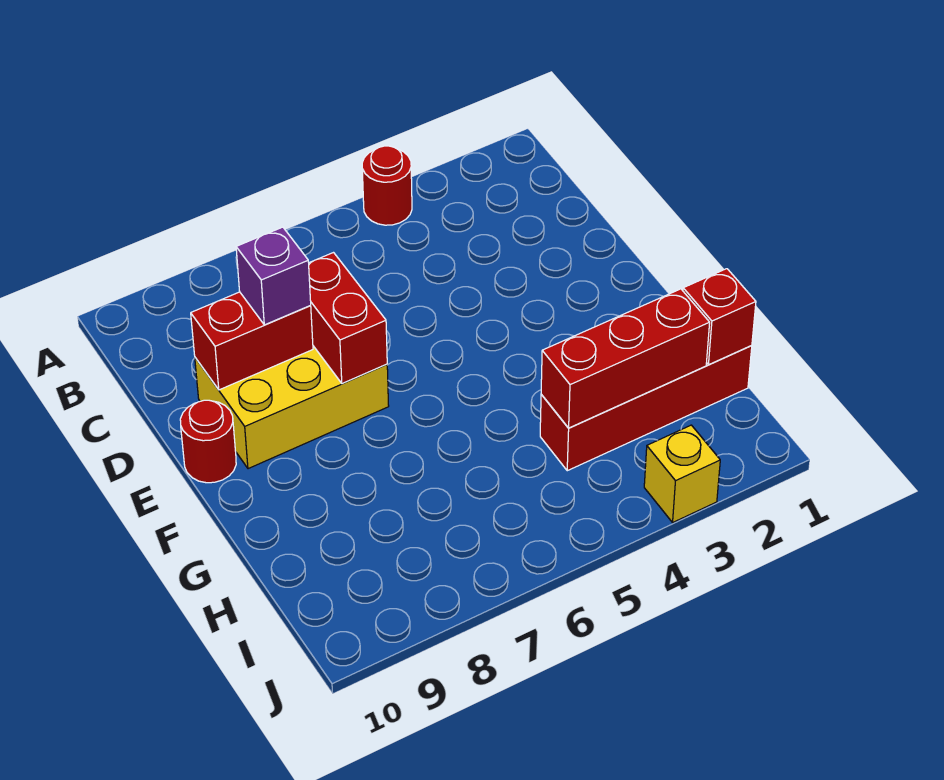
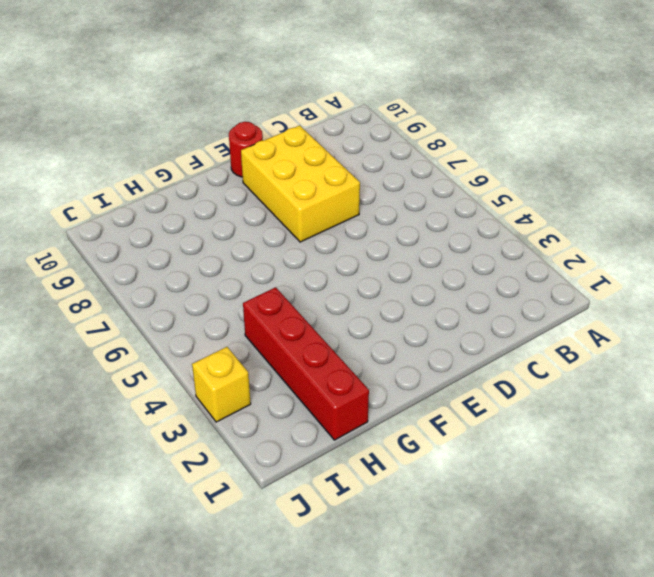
none -> red round brick A4 level 1
none -> red brick D7:E7 level 2

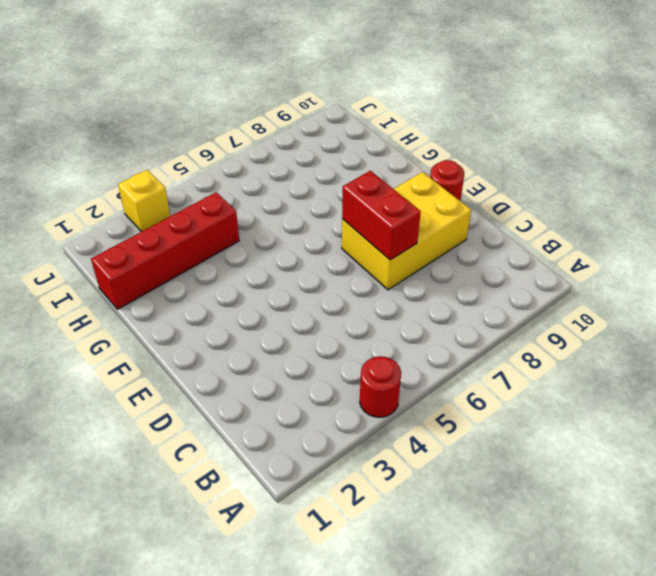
none -> red brick D8:D9 level 2
none -> red brick H1 level 2

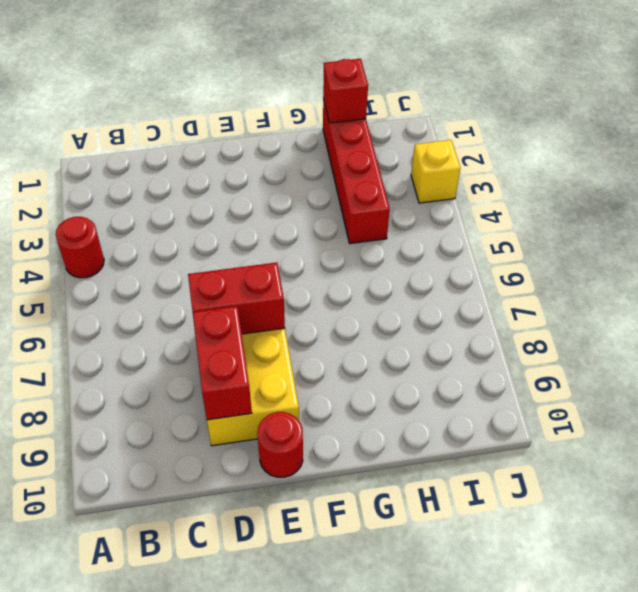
none -> red brick H2:H4 level 2
none -> purple brick D8 level 3

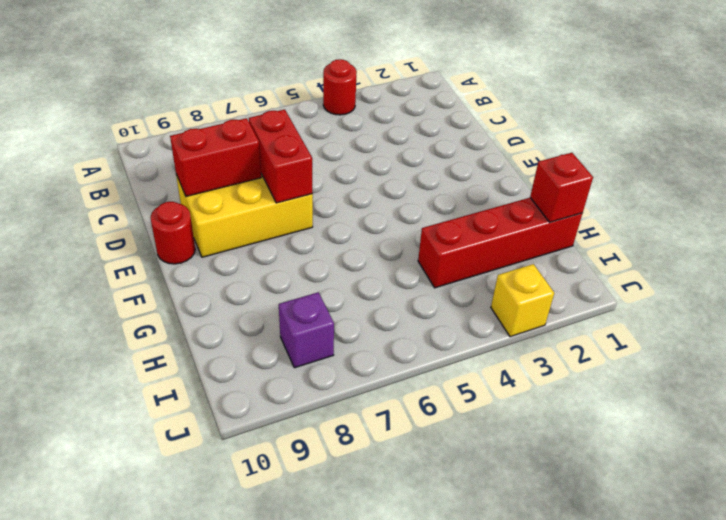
purple brick I8 level 1 -> purple brick D8 level 3
none -> red brick H2:H4 level 2

